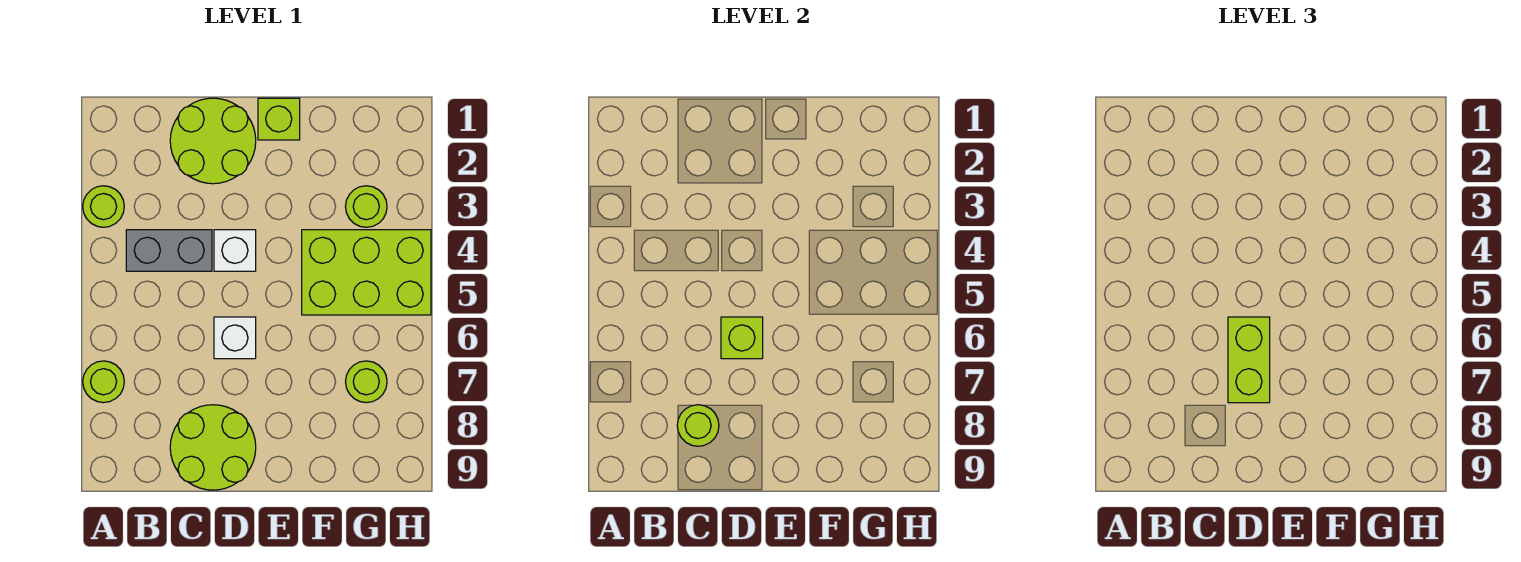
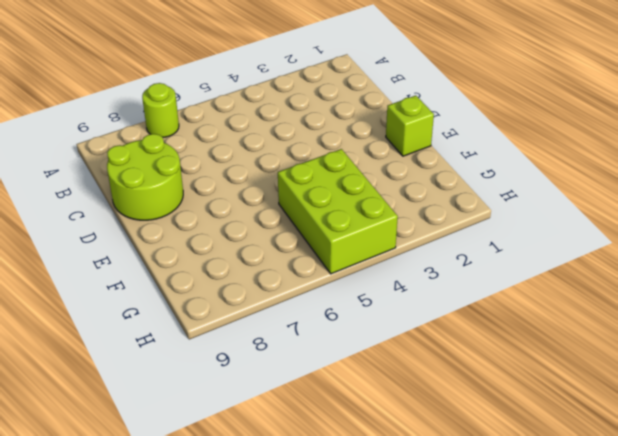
none -> lime round brick A3 level 1
none -> grey brick B4:C4 level 1
none -> lime round brick C1:D2 level 1

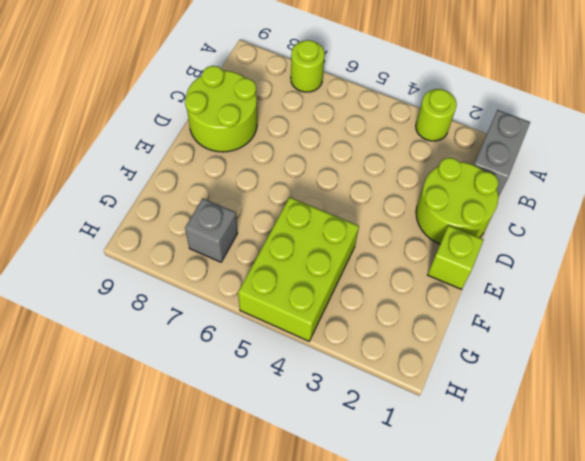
grey brick A1:B1 level 1 -> grey brick B4:C4 level 1
grey brick G7 level 1 -> lime round brick G7 level 1
none -> white brick D4 level 1
none -> white brick D6 level 1
none -> lime round brick G3 level 1

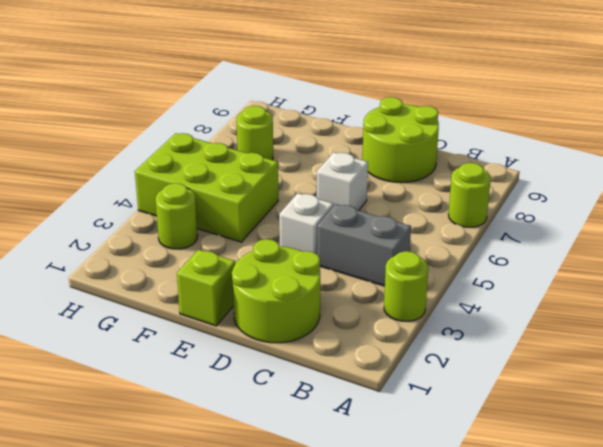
none -> lime round brick C8 level 2
none -> lime brick D6 level 2
none -> lime brick D6:D7 level 3

